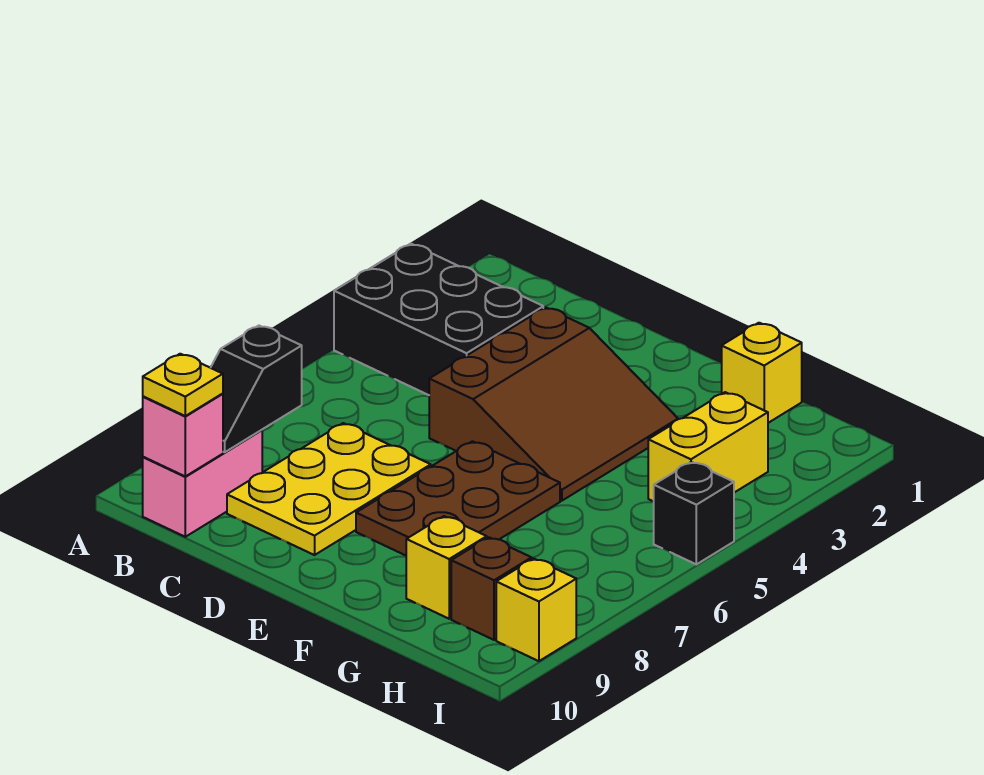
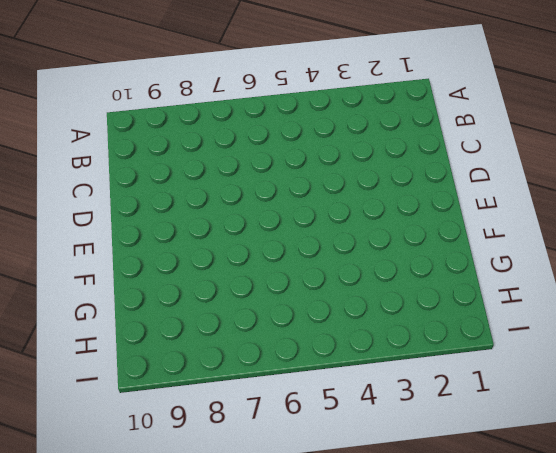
none -> black brick A3:C4 level 1
none -> pink brick B9:B10 level 1
none -> yellow plate C7:D9 level 1

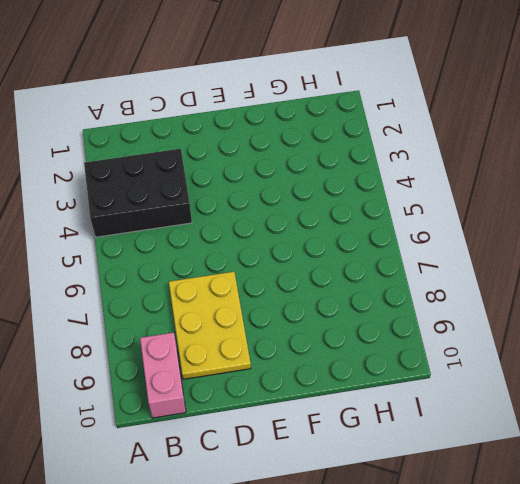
none -> brown slope D3:F5 level 1 top D
none -> brown plate E6:F8 level 1
none -> yellow brick G1 level 1

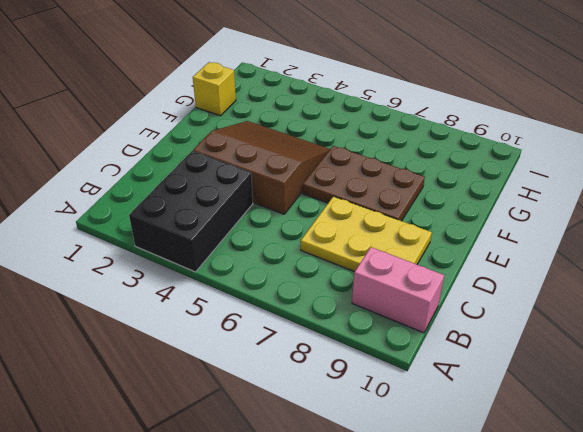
none -> yellow brick G9 level 1
none -> yellow brick H3:H4 level 1
none -> brown brick H9 level 1

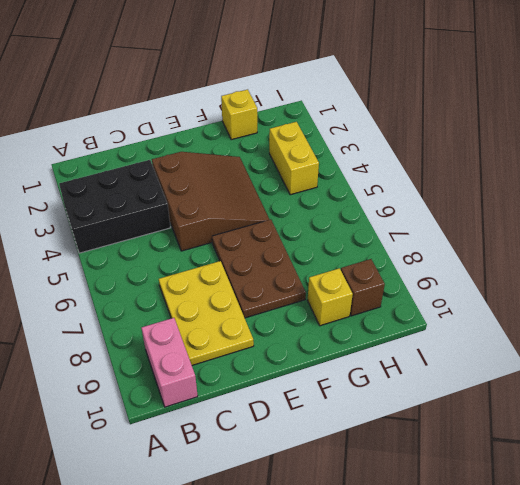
none -> black brick I5 level 1
none -> yellow brick I9 level 1
none -> black slope B8:B9 level 2 top 8

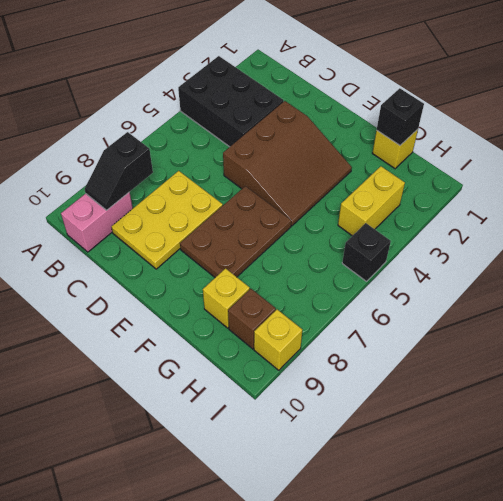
black brick G1 level 2 -> none
none -> pink brick B10 level 2
none -> yellow plate B10 level 3

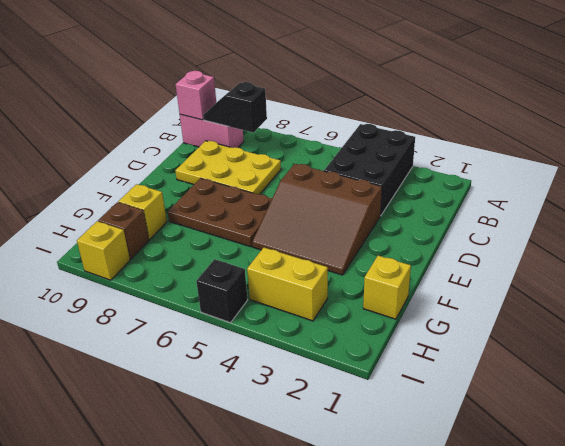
none -> yellow plate B10 level 3

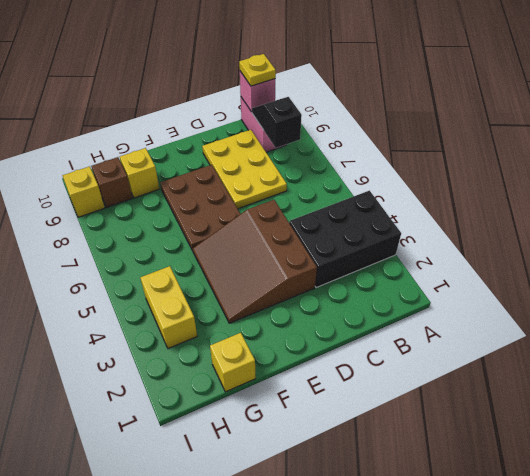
none -> black brick I5 level 1

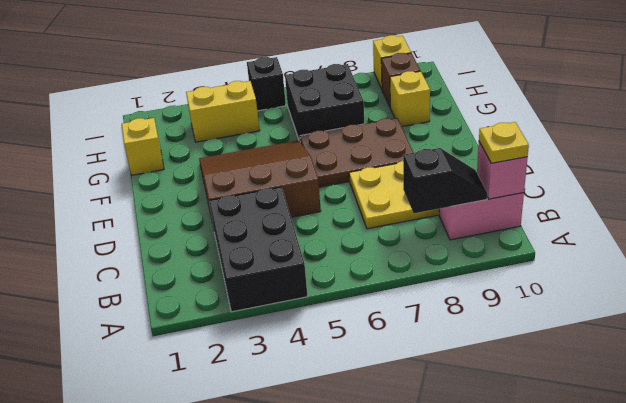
black brick G6:H7 level 1 -> none

